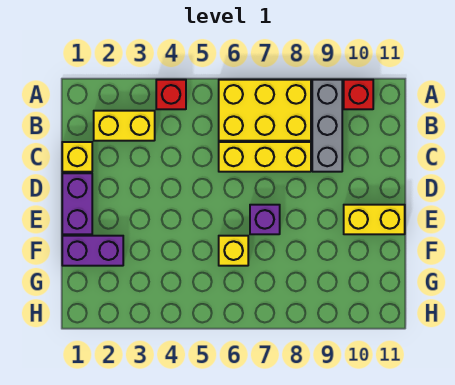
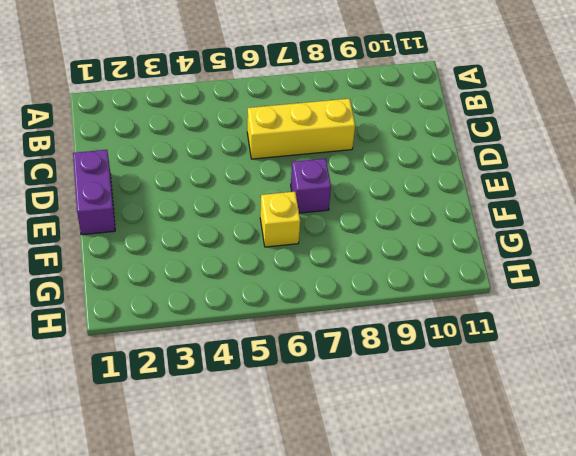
none -> red brick A4 level 1
none -> yellow brick A6:B8 level 1
none -> grey brick A9:C9 level 1

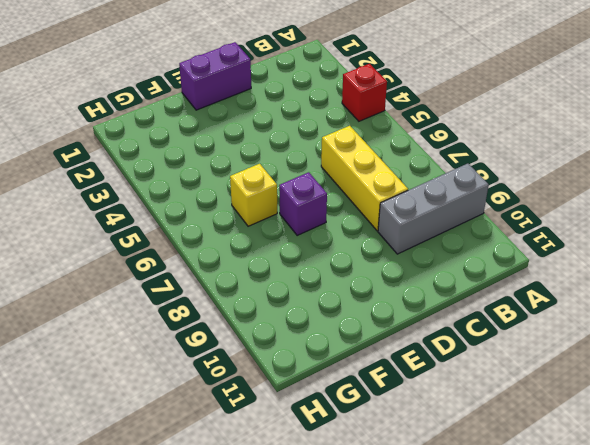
none -> yellow brick A6:B8 level 1
none -> red brick A10 level 1
none -> yellow brick B2:B3 level 1

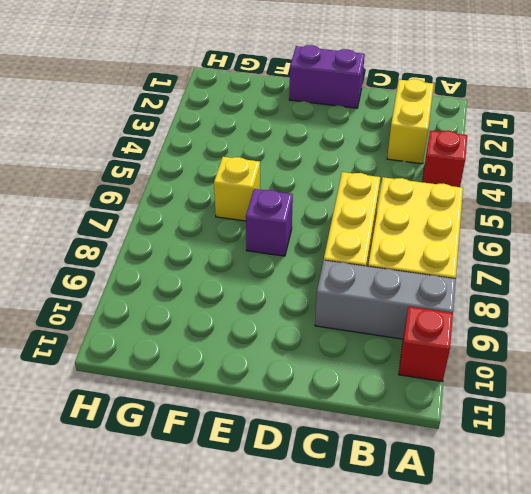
none -> yellow brick C1 level 1
none -> yellow brick E10:E11 level 1
none -> purple brick F1:F2 level 1

